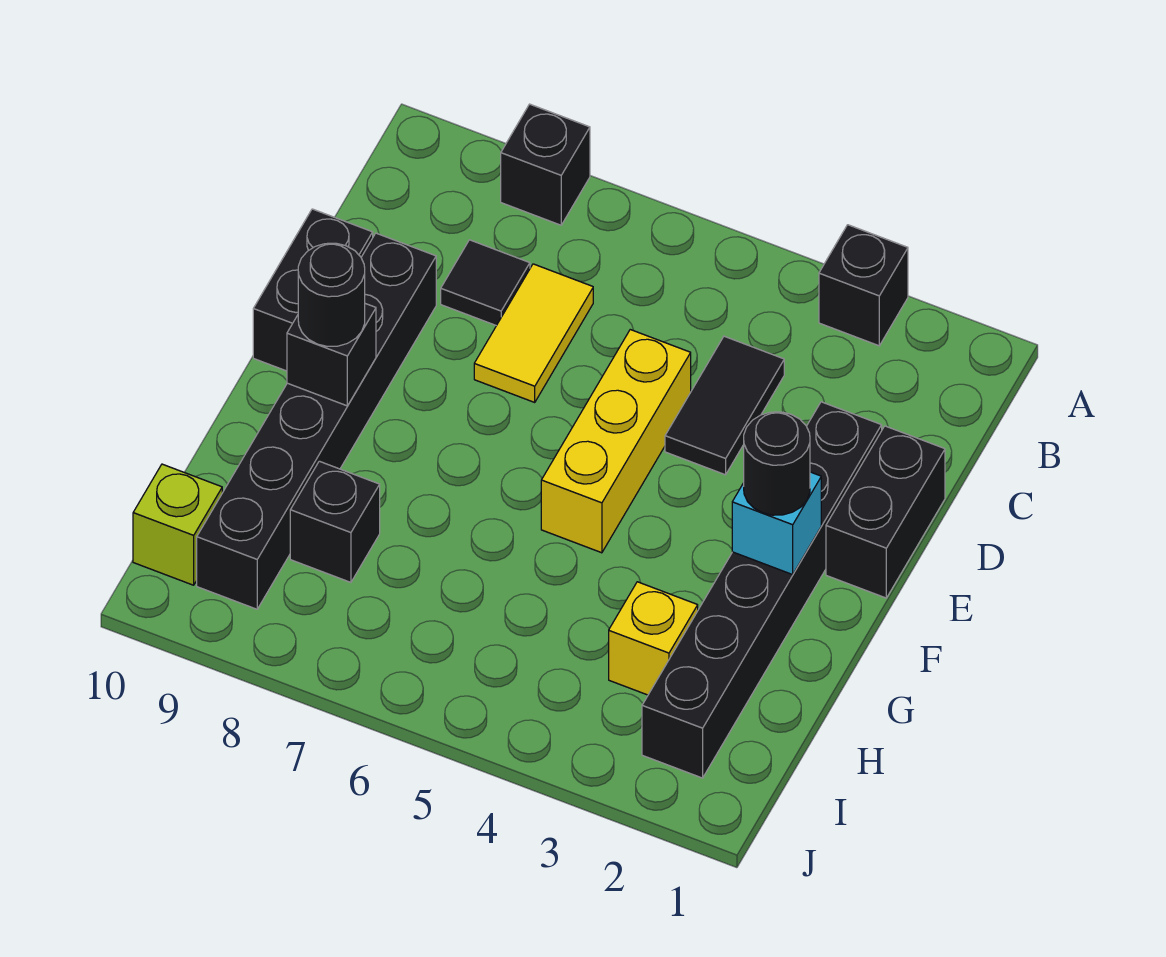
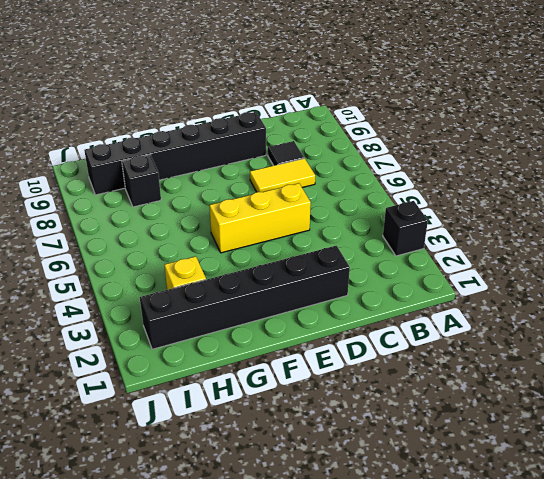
none -> black brick A8 level 1
none -> black tile C4:D4 level 1
none -> black brick D1:E1 level 1

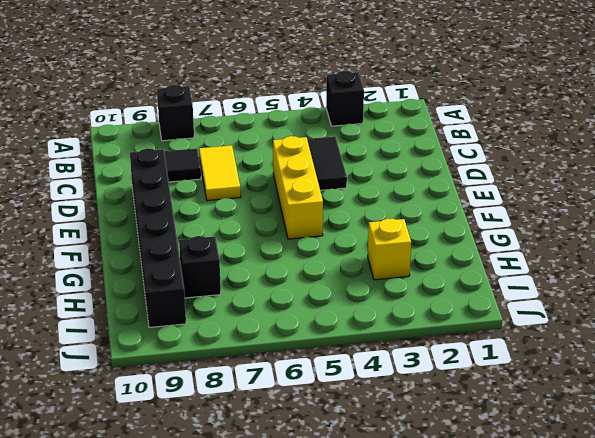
none -> black brick D1:E1 level 1
none -> black brick D2:I2 level 1
none -> black brick D10:E10 level 1

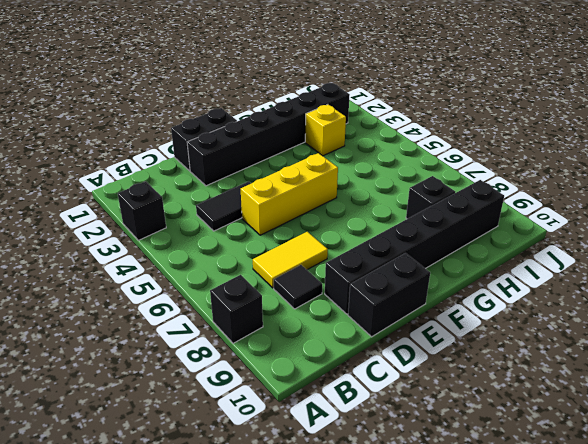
none -> lime brick I10 level 1
none -> cyan brick F2 level 2
none -> black brick F9 level 2

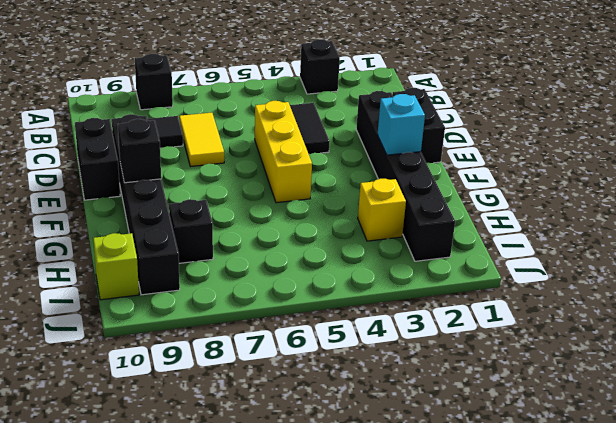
none -> black round brick F2 level 3
none -> black round brick F9 level 3

